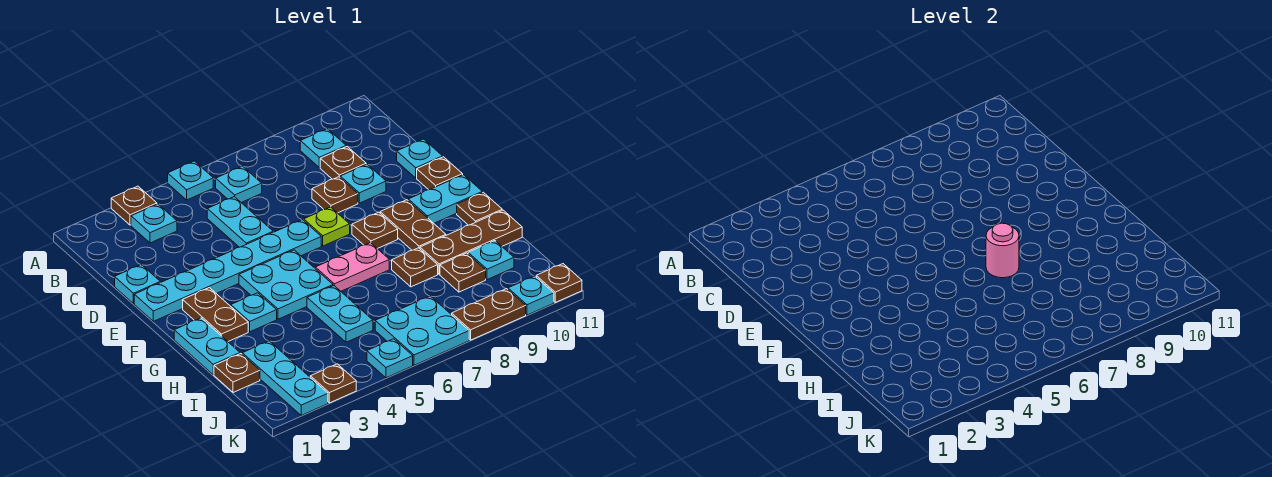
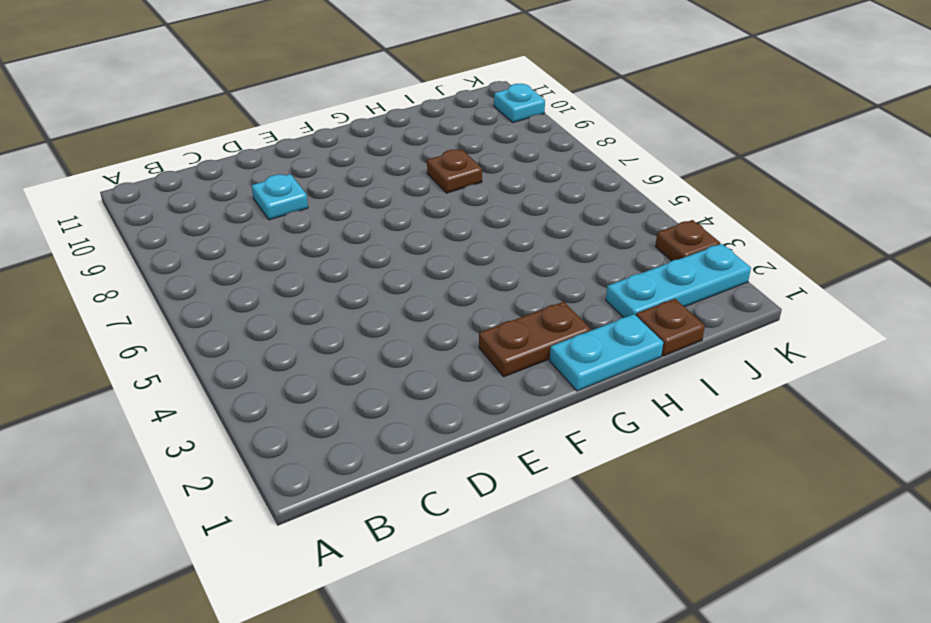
none -> brown plate A3 level 1
none -> cyan plate A5 level 1
none -> cyan plate B3 level 1
none -> cyan plate B6 level 1

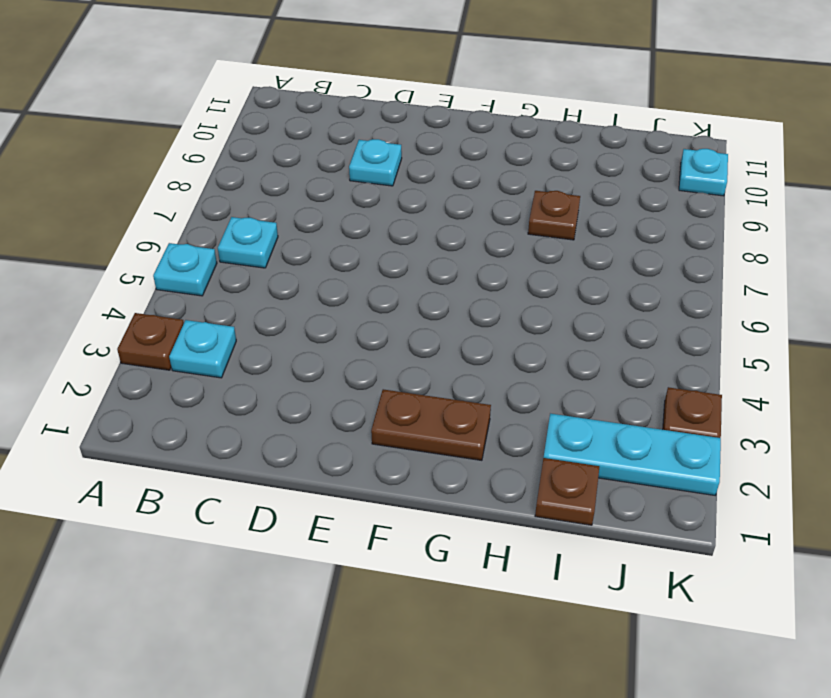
none -> cyan plate B9 level 1
none -> cyan plate C5:D5 level 1
none -> brown plate C9 level 1
none -> cyan plate D1 level 1

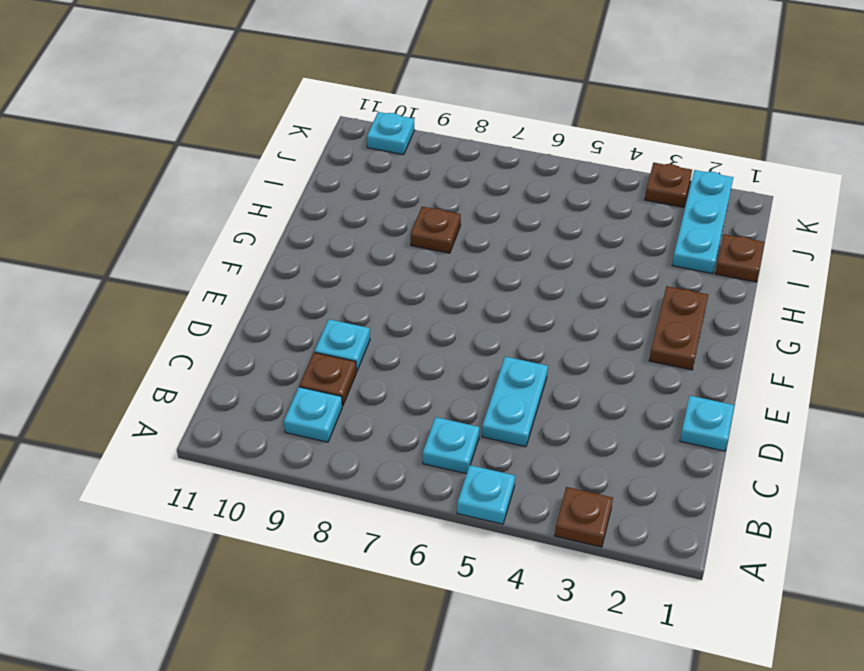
none -> cyan plate B3 level 1
none -> brown plate D8 level 1
none -> cyan plate D11 level 1
none -> cyan plate E1:E6 level 1

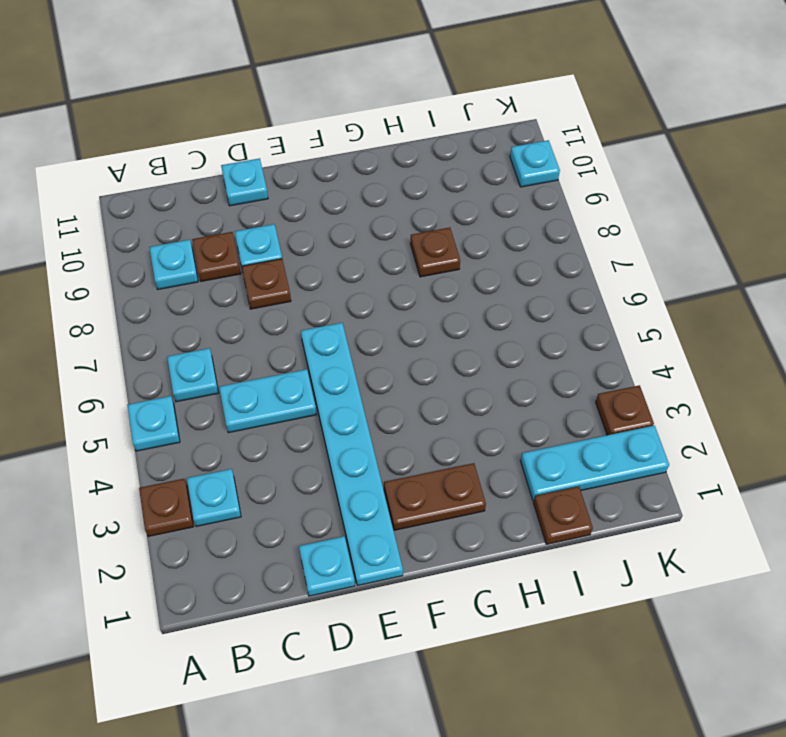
none -> lime plate E7 level 1
none -> brown plate E11 level 1
none -> cyan plate F4:G5 level 1
none -> brown plate F8 level 1

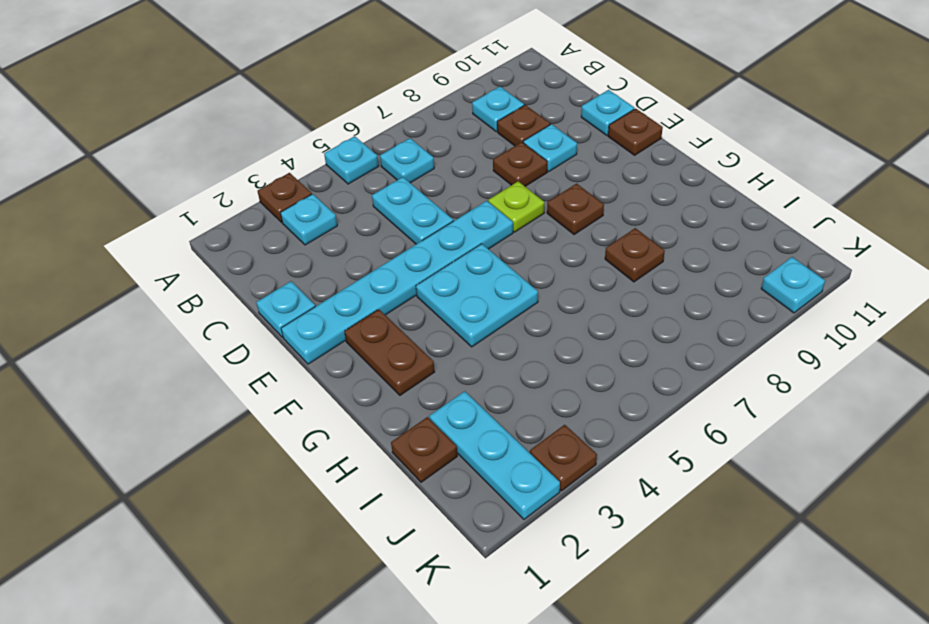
none -> brown plate F9:G9 level 1
none -> cyan plate F10:F11 level 1
none -> cyan plate G1:H1 level 1
none -> cyan plate G3 level 1

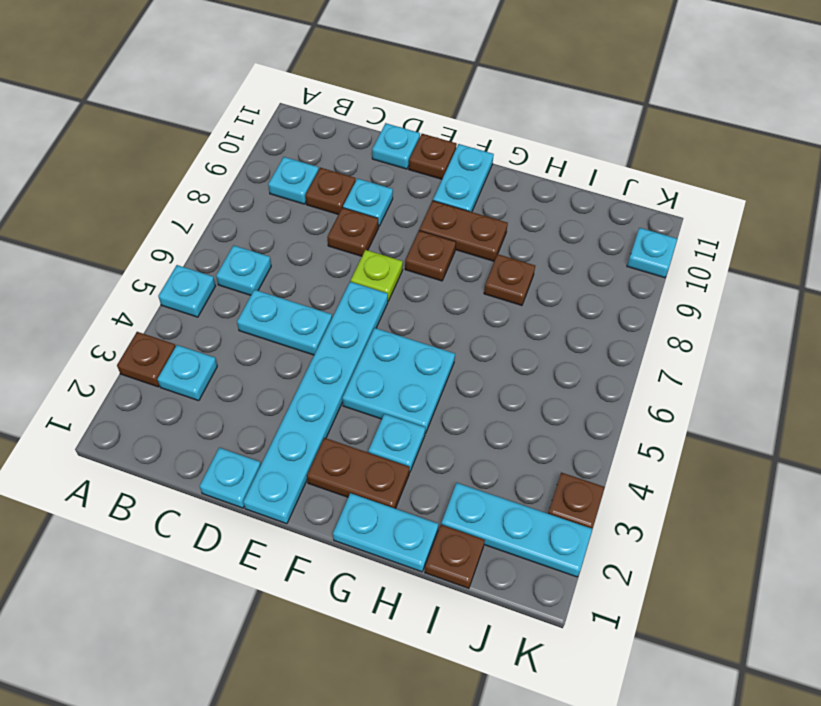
none -> pink plate G6:G7 level 1
none -> brown plate G11 level 1
none -> cyan plate H5:I5 level 1
none -> brown plate H9:H11 level 1

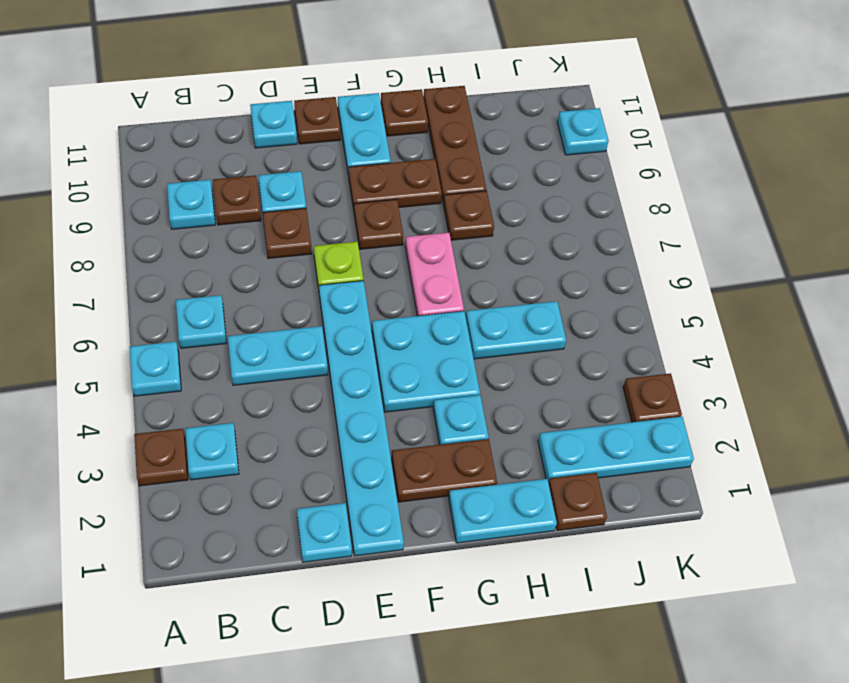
none -> brown plate I9 level 1
none -> cyan plate I10 level 1
none -> cyan plate J6:K7 level 1
none -> cyan plate K5 level 1

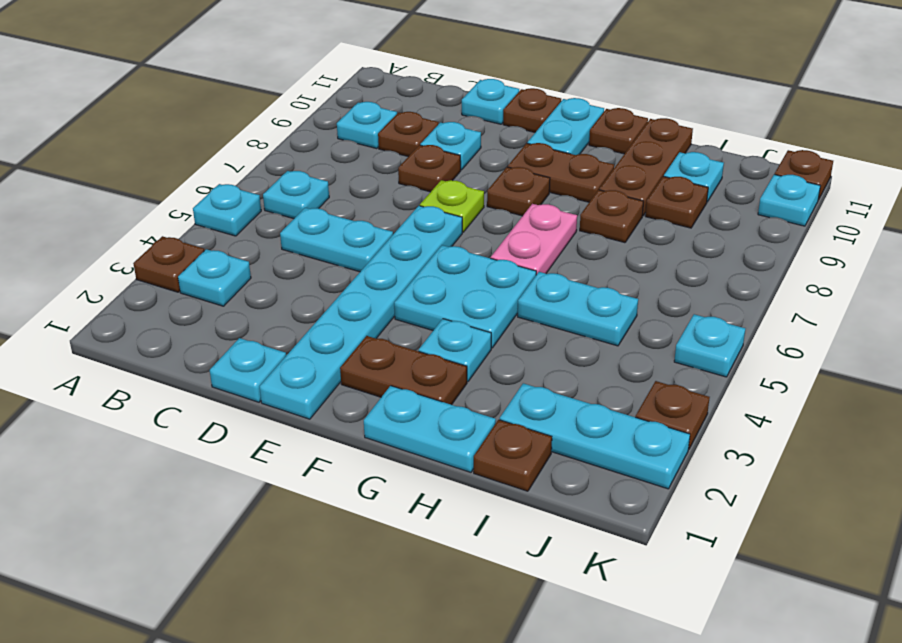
none -> cyan plate J6:K7 level 1
none -> brown plate K8:K9 level 1
none -> pink round brick G7 level 2

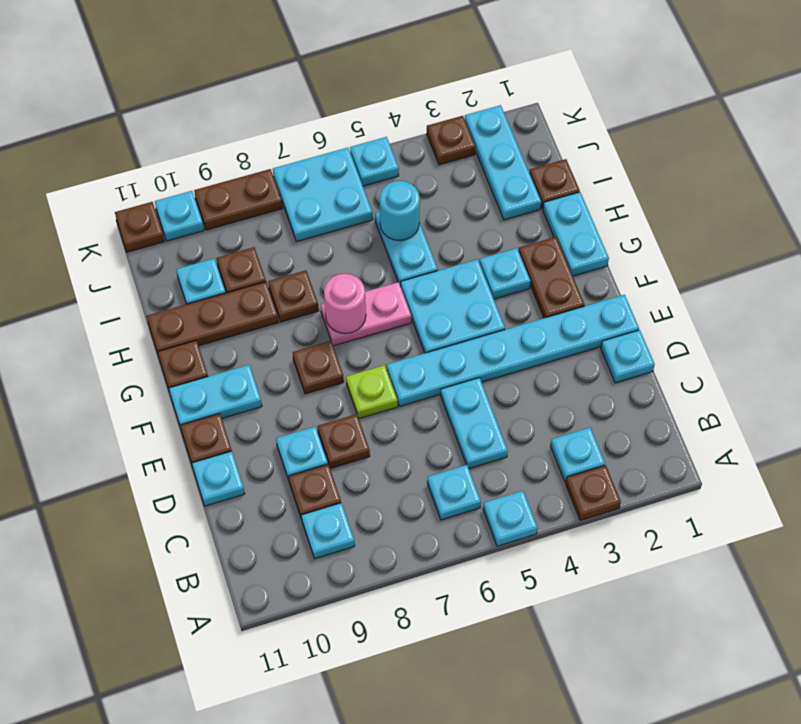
cyan round brick I5 level 2 -> none
none -> brown plate F9:G9 level 1

